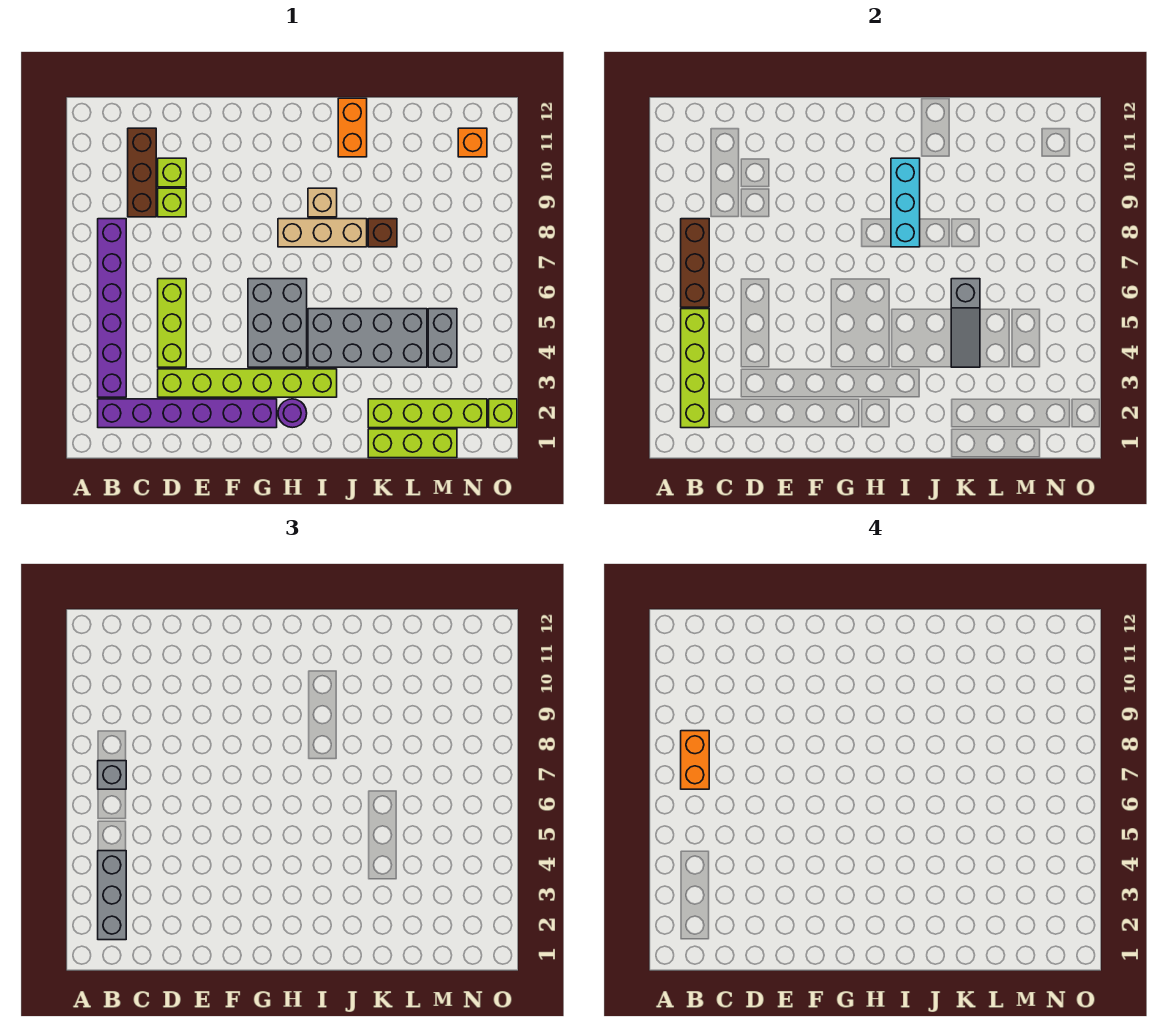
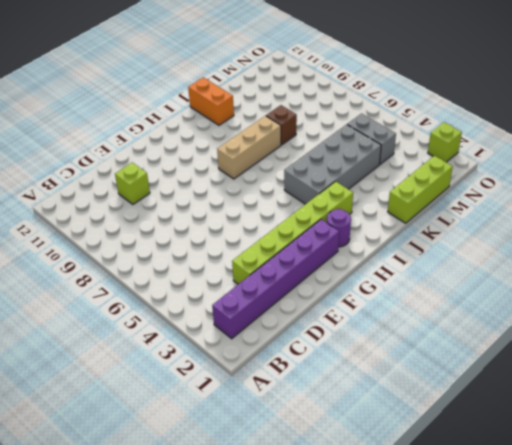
none -> purple brick B3:B8 level 1
none -> brown brick C9:C11 level 1
none -> lime brick D4:D6 level 1

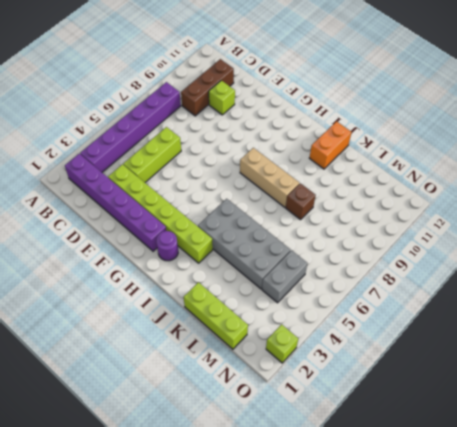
none -> lime brick D9 level 1
none -> grey brick G4:H6 level 1
none -> tan brick I9 level 1

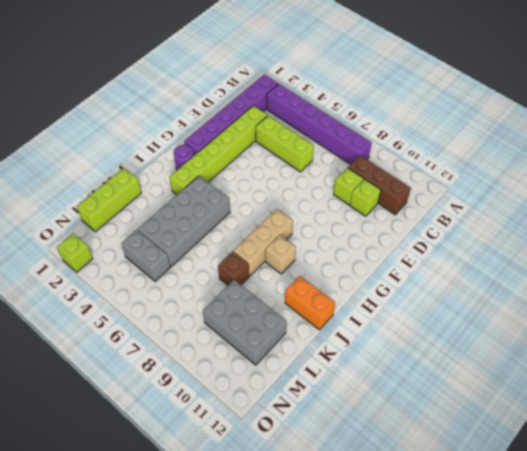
grey brick L9:M11 level 1 -> grey brick G4:H6 level 1
none -> lime brick K2:N2 level 1
none -> orange brick N11 level 1
none -> lime brick B2:B5 level 2

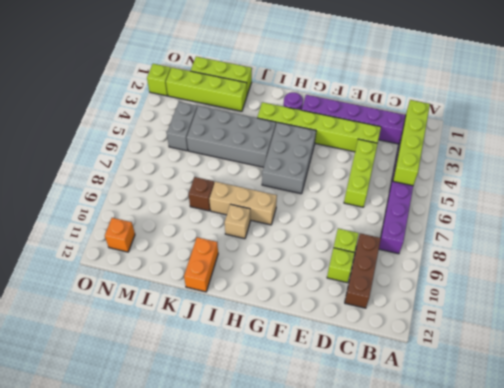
none -> brown brick B6:B8 level 2
none -> cyan brick I8:I10 level 2
none -> grey slope K4:K6 level 2 top 6

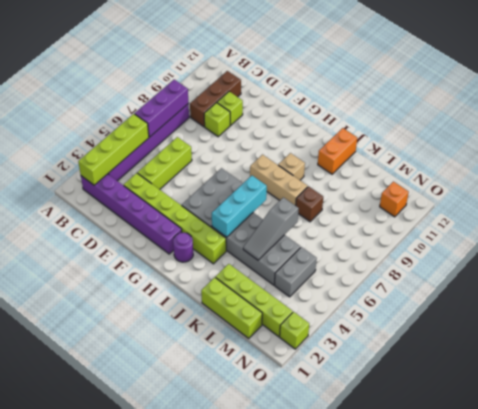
purple brick B6:B8 level 2 -> brown brick B6:B8 level 2
cyan brick I4:I6 level 2 -> cyan brick I8:I10 level 2
none -> grey brick B2:B4 level 3
none -> grey brick B7 level 3
none -> orange brick B7:B8 level 4

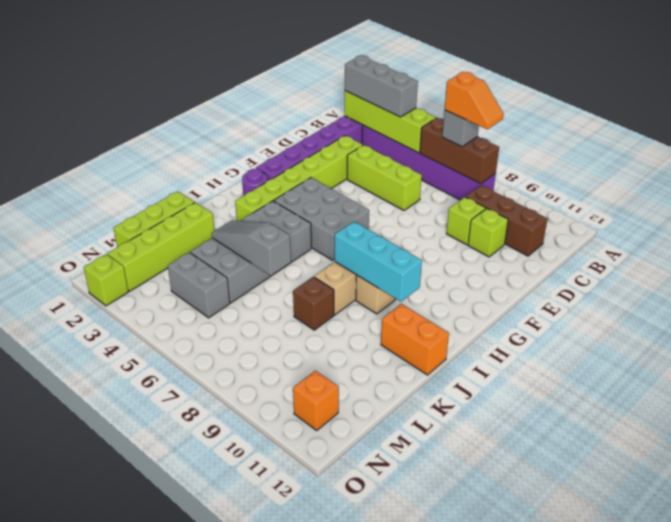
orange slope B7:B8 level 4 top 7 -> orange brick B7:B8 level 4

